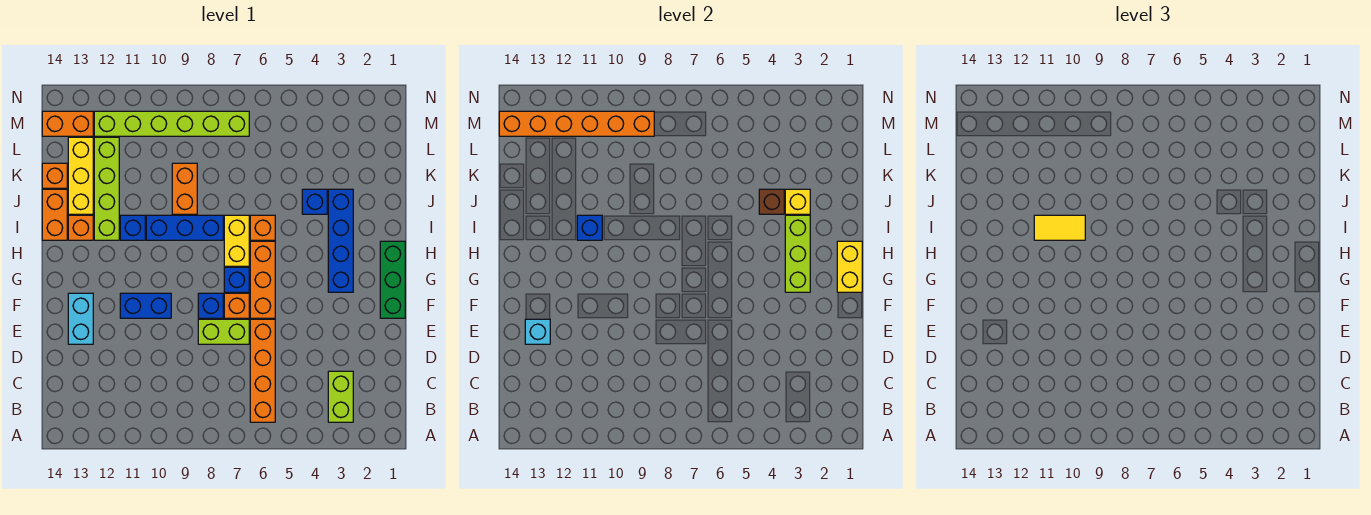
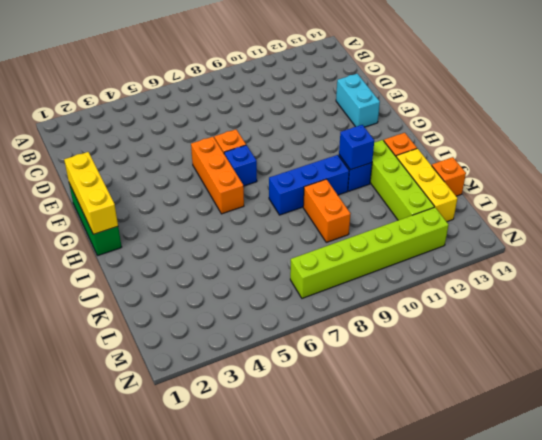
yellow brick F1:H1 level 2 -> yellow brick G1:H1 level 2
none -> lime brick B3:C3 level 1
none -> orange brick B6:E6 level 1
none -> lime brick E7:E8 level 1
none -> blue brick F8 level 1

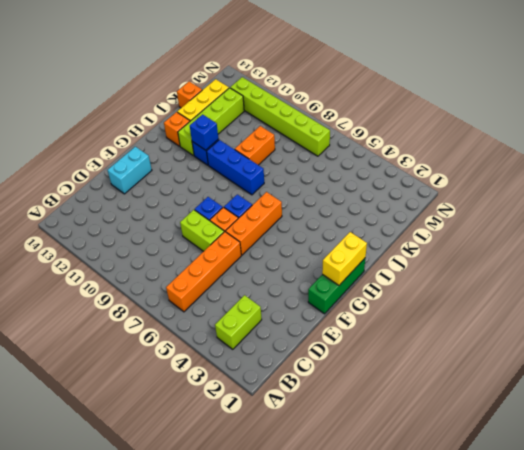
none -> blue brick F10:F11 level 1
none -> blue brick G3:J3 level 1
none -> yellow brick H7:I7 level 1
none -> orange brick I6 level 1

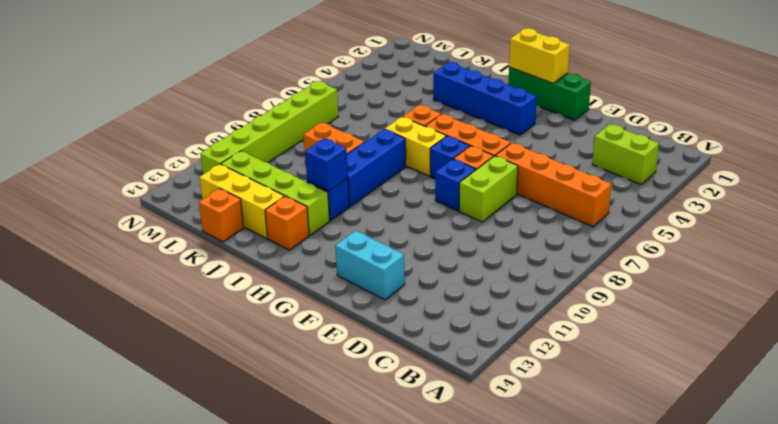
none -> blue brick F10:F11 level 1
none -> orange brick I14:J14 level 1
none -> blue brick J4 level 1
none -> orange brick M13:M14 level 1

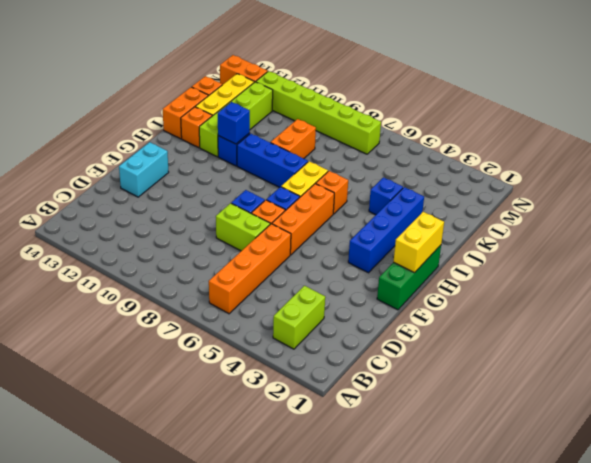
none -> blue brick F10:F11 level 1
none -> cyan brick E13 level 2
none -> lime brick G3:I3 level 2
none -> yellow brick J3 level 2

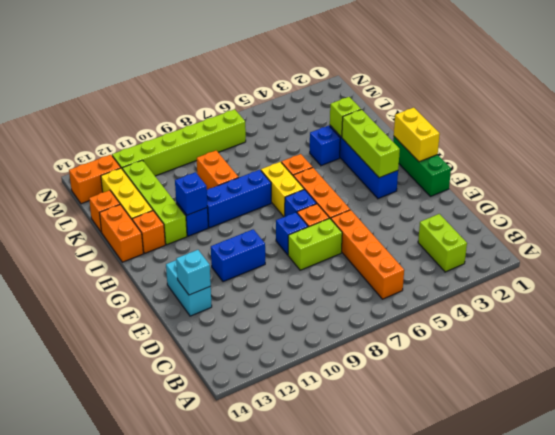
lime brick J3 level 2 -> yellow brick J3 level 2
none -> brown brick J4 level 2
none -> orange brick M9:M14 level 2
none -> yellow tile I10:I11 level 3

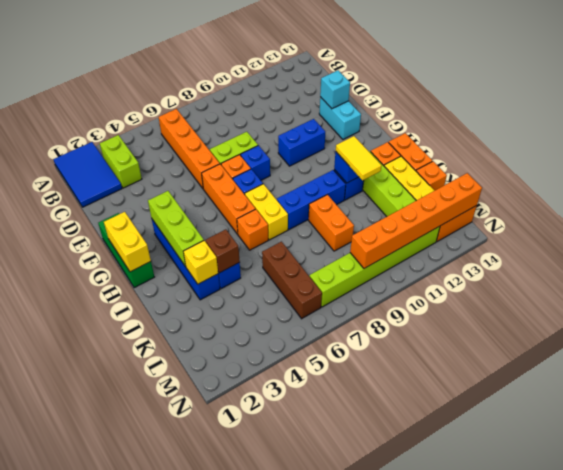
blue tile A1:C2 level 1 -> none
yellow tile I11:J11 level 3 -> yellow tile I10:I11 level 3
brown brick K6:M6 level 1 -> none

